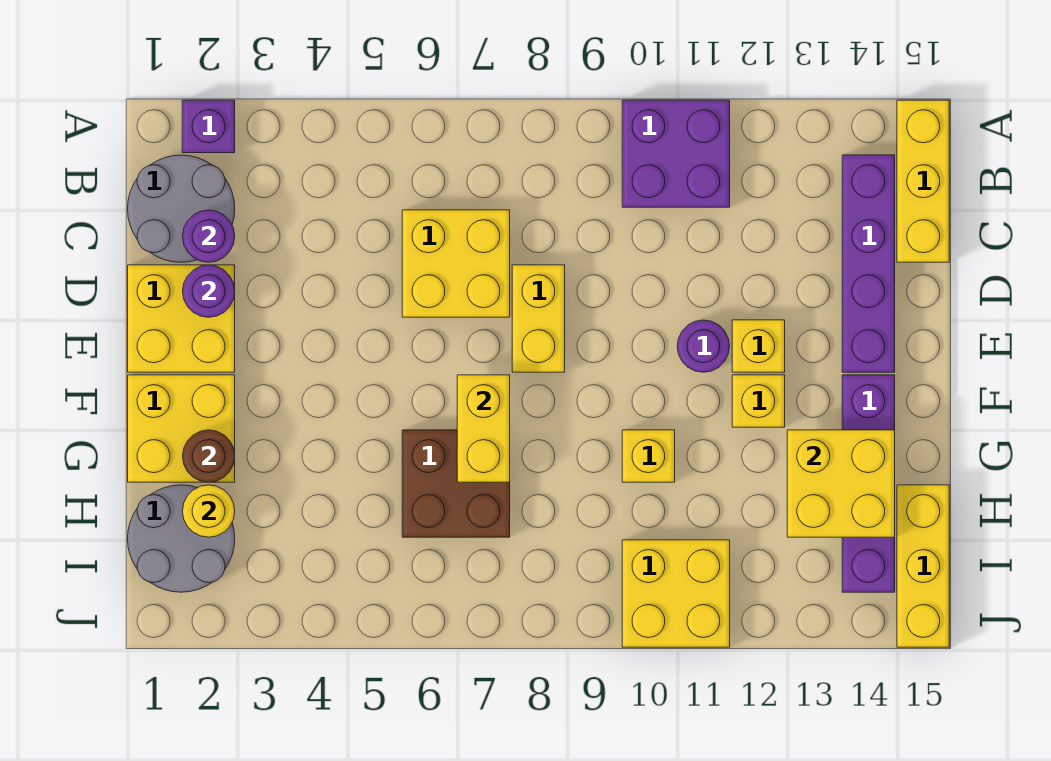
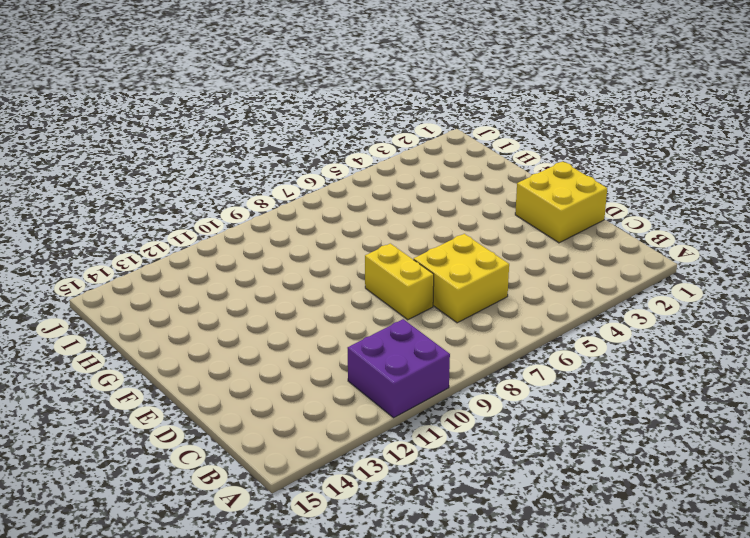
none -> purple brick A2 level 1
none -> yellow brick A15:C15 level 1
none -> grey round brick B1:C2 level 1

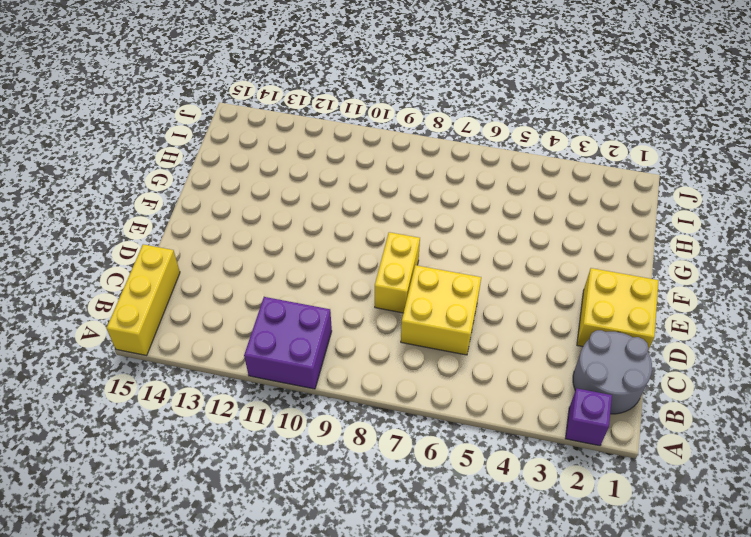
none -> purple brick B14:E14 level 1
none -> purple round brick E11 level 1
none -> yellow brick E12 level 1

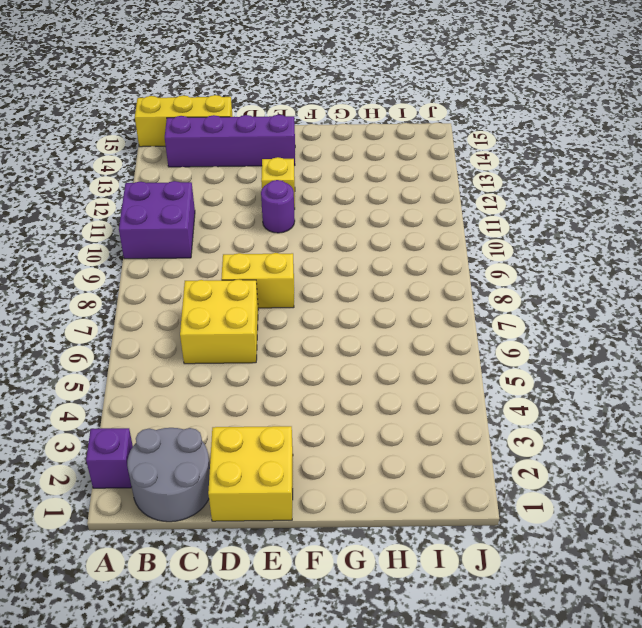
none -> yellow brick F1:G2 level 1
none -> yellow brick F12 level 1
none -> purple brick F14:I14 level 1

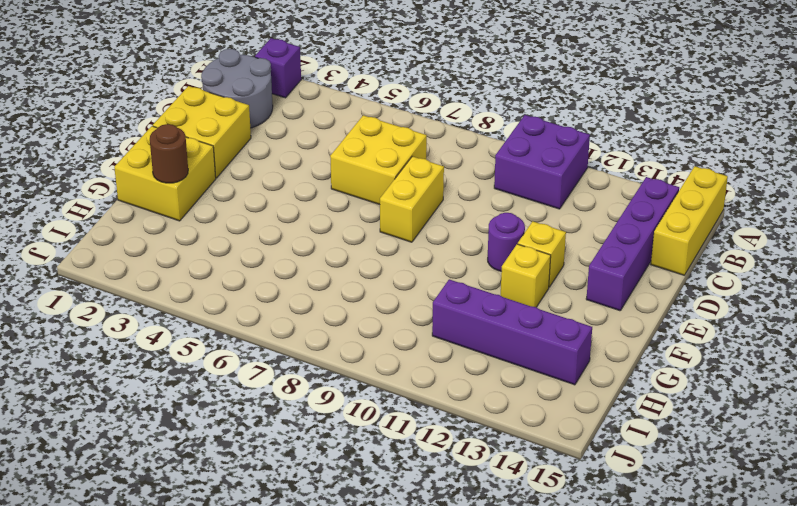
purple brick H11:H14 level 1 -> purple brick F14:I14 level 1
none -> brown brick G6:H7 level 1
none -> yellow brick G10 level 1
none -> grey round brick H1:I2 level 1

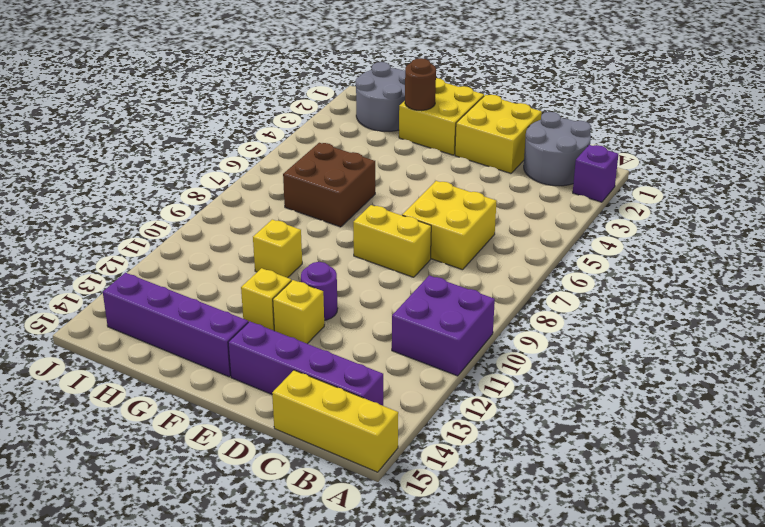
none -> yellow brick H15:J15 level 1
none -> yellow brick I10:J11 level 1
none -> purple round brick C2 level 2

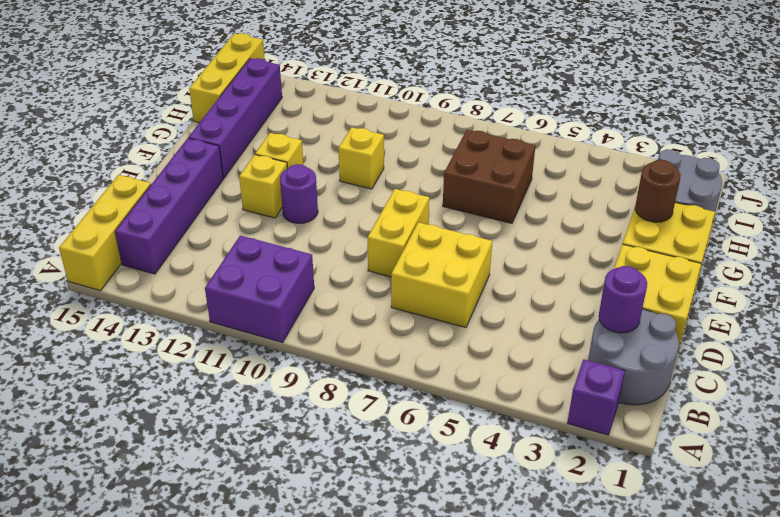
none -> yellow brick I10:J11 level 1
none -> purple round brick D2 level 2
none -> yellow brick F7:G7 level 2

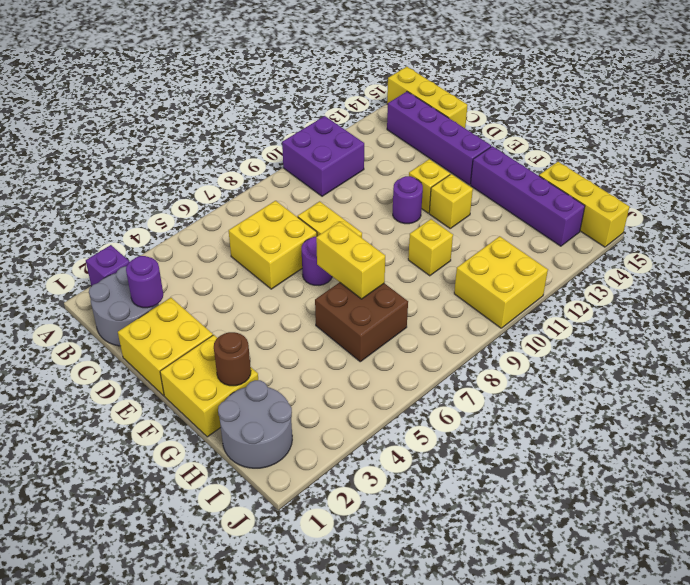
purple round brick E7 level 1 -> purple round brick D2 level 2
none -> yellow brick G13:H14 level 2
none -> yellow round brick H2 level 2

